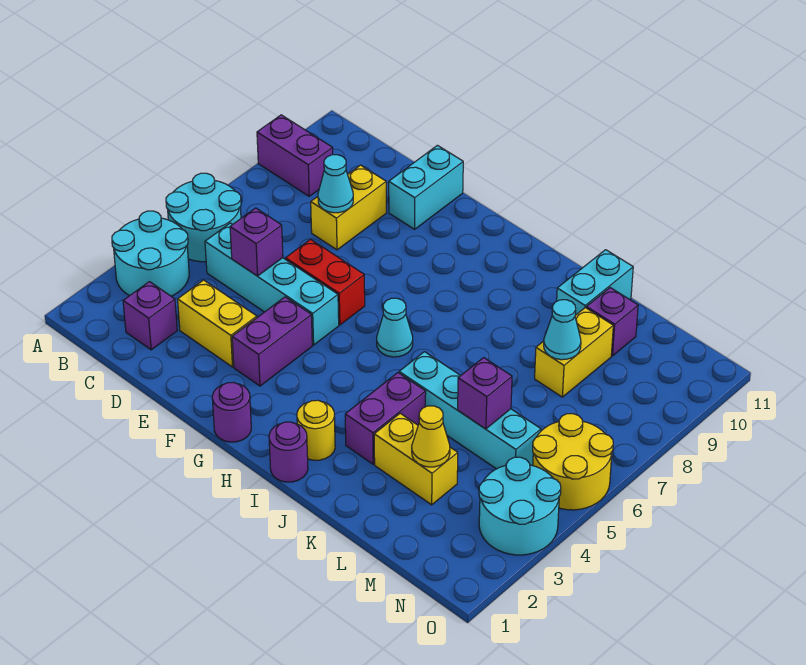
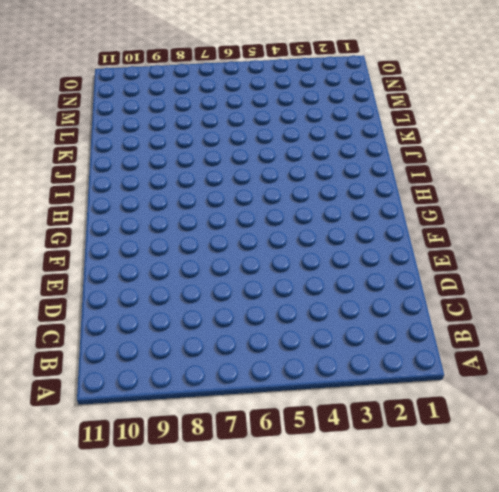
none -> cyan round brick A3:B4 level 1
none -> cyan round brick A5:B6 level 1
none -> purple brick A9:B9 level 1

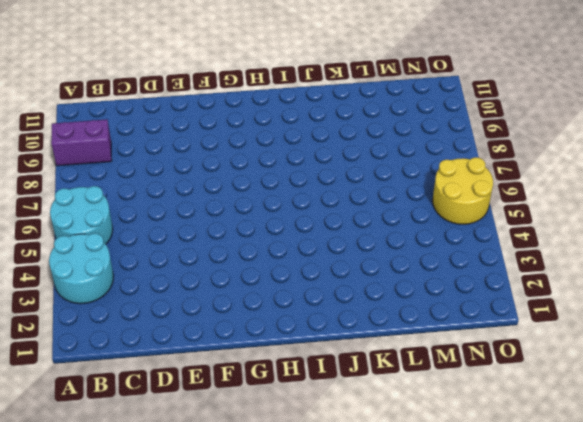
none -> purple brick C2 level 1
none -> cyan brick C5:F5 level 1
none -> yellow brick D3:E3 level 1

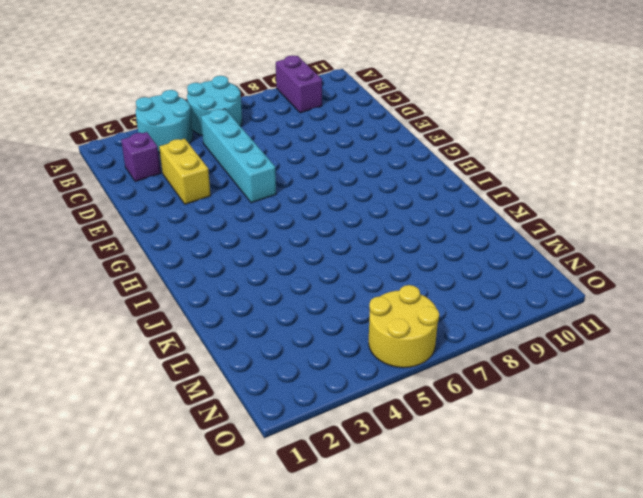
none -> yellow brick D8:D9 level 1
none -> red brick E6:F6 level 1
none -> cyan brick E10:E11 level 1

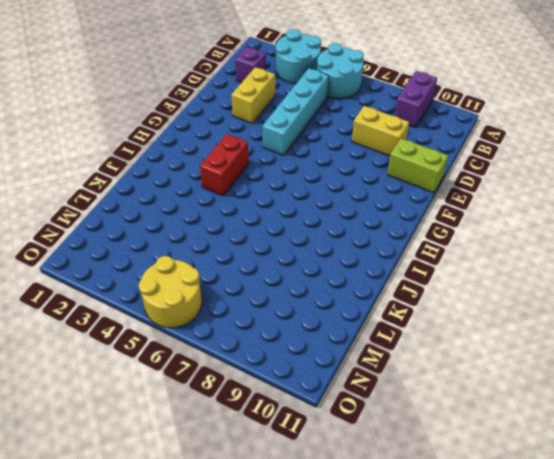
lime brick E10:E11 level 1 -> cyan brick E10:E11 level 1
red brick H4:I4 level 1 -> red brick E6:F6 level 1
none -> purple brick F3:F4 level 1
none -> purple round brick G1 level 1
none -> cyan cone H6 level 1

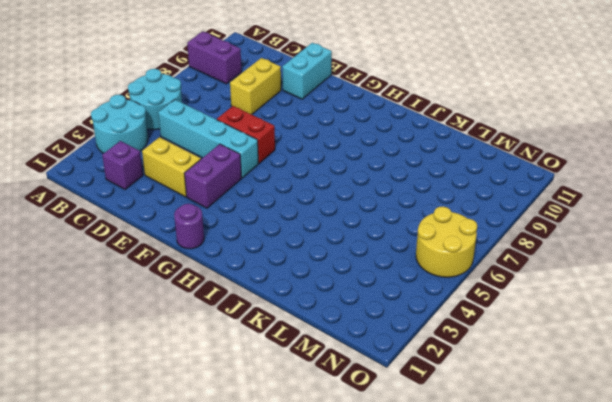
none -> cyan cone H6 level 1
none -> purple round brick I1 level 1
none -> yellow round brick I2 level 1

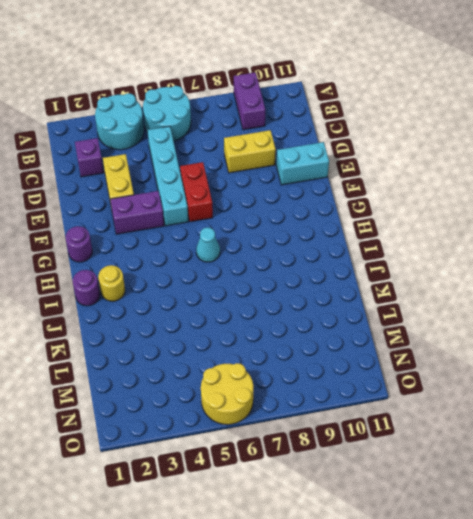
none -> purple brick J3:J4 level 1
none -> cyan brick J5:M5 level 1
none -> yellow brick K3:L3 level 1

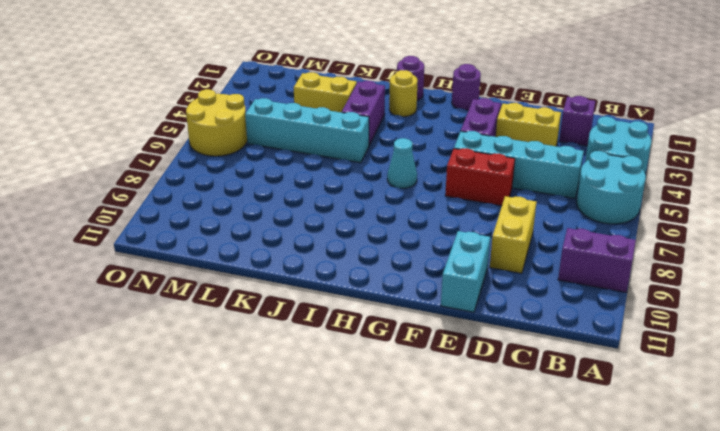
none -> cyan brick K10:K11 level 1
none -> yellow brick L8:L9 level 1
none -> purple brick L10 level 1

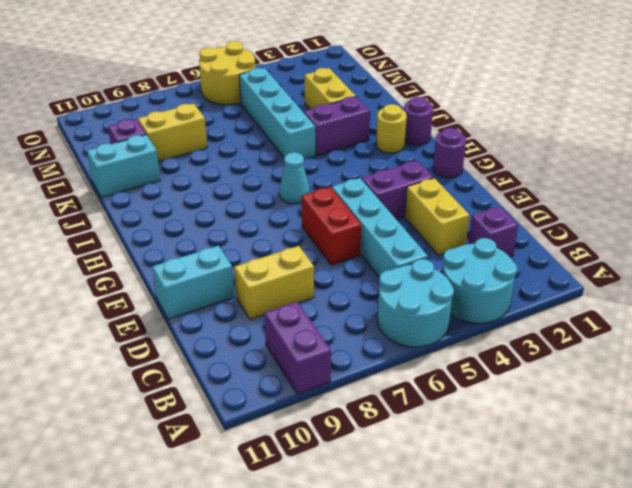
none -> cyan round brick N3:O4 level 1
none -> purple brick D5 level 2
none -> cyan cone D8 level 2

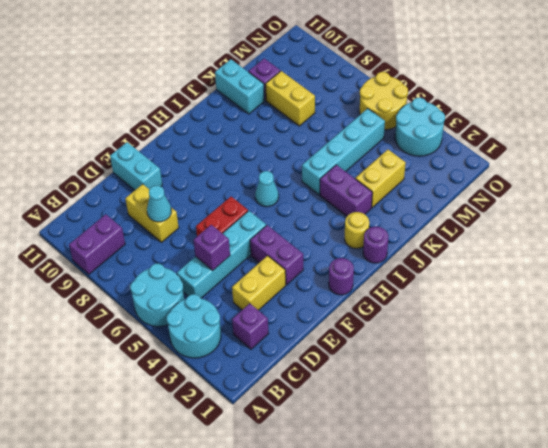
none -> yellow cone L3 level 2
none -> purple brick L5 level 2
none -> cyan cone L8 level 2

